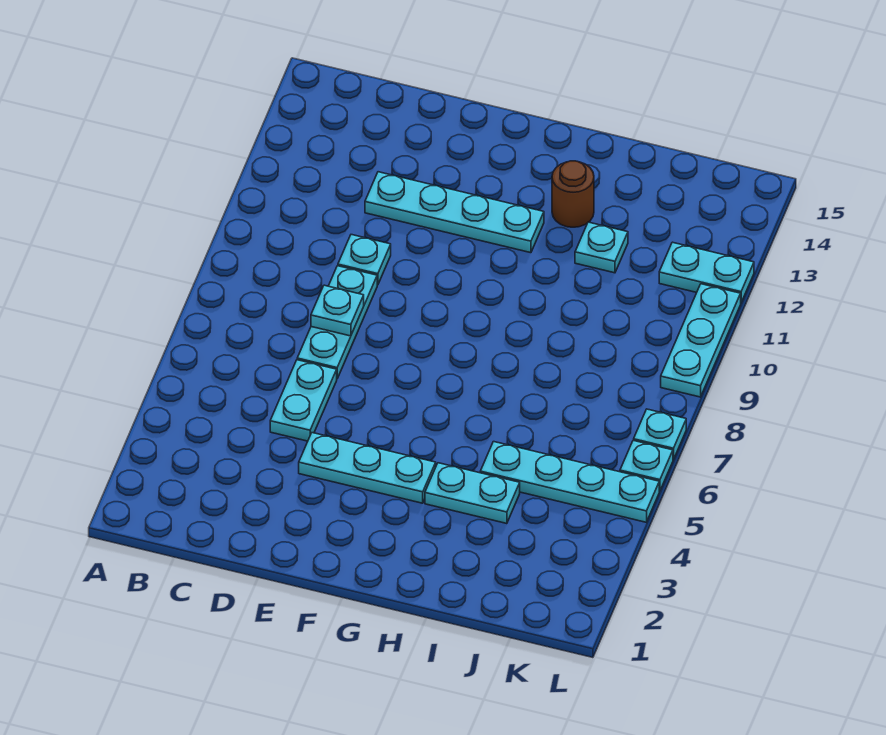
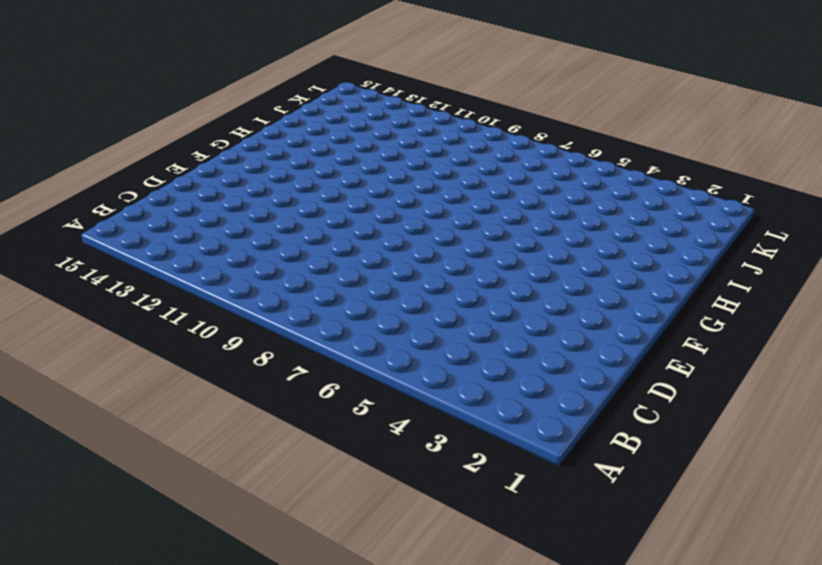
none -> cyan plate D5:D6 level 1
none -> cyan plate D7:D9 level 1
none -> cyan plate D10 level 1

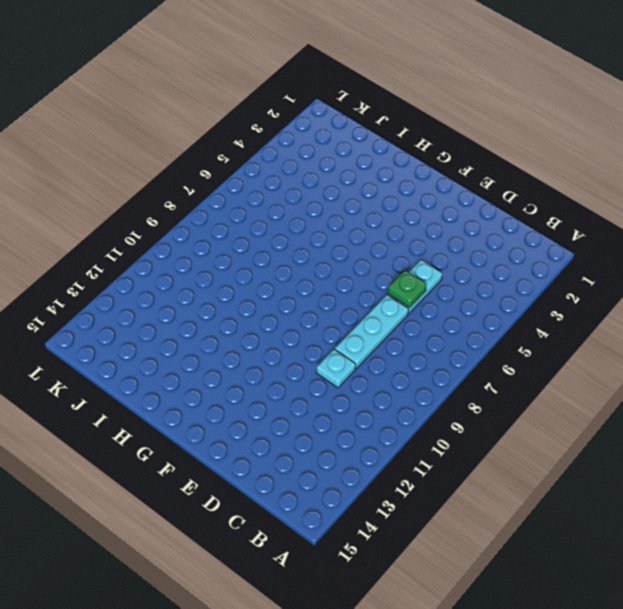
green plate D6 level 2 -> none
none -> cyan plate D12:G12 level 1
none -> cyan plate E4:G4 level 1
none -> cyan plate H4:I4 level 1

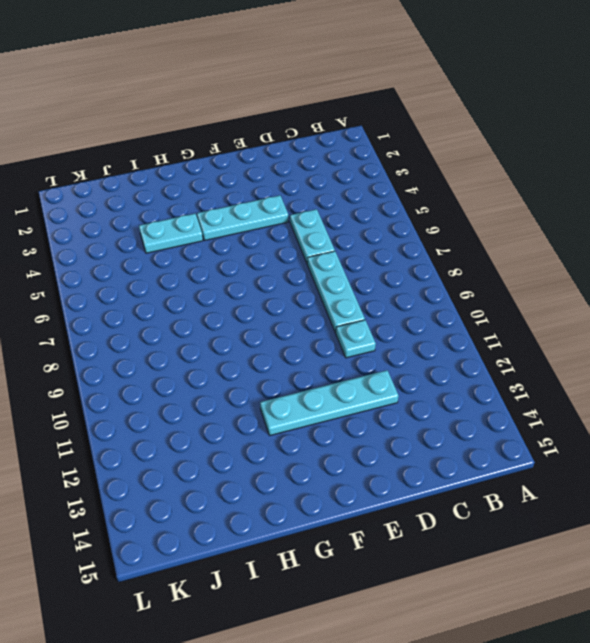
none -> brown round brick H13 level 1
none -> cyan plate I5:L5 level 1
none -> cyan plate I12 level 1

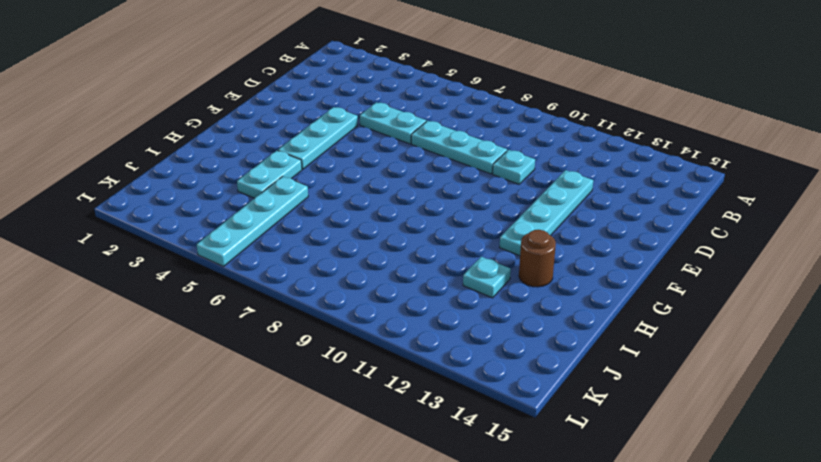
none -> cyan plate K12:L12 level 1
none -> cyan plate L6 level 1
none -> cyan plate L7 level 1

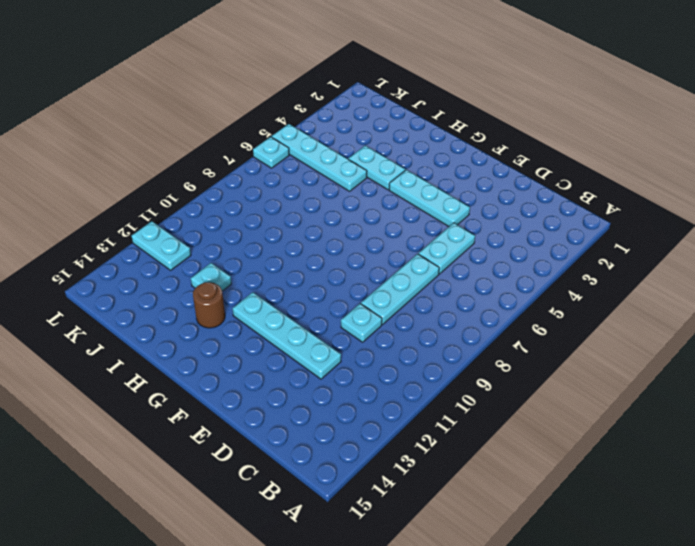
none -> cyan plate L7 level 1
none -> cyan plate L9:L11 level 1
none -> cyan plate D8 level 2

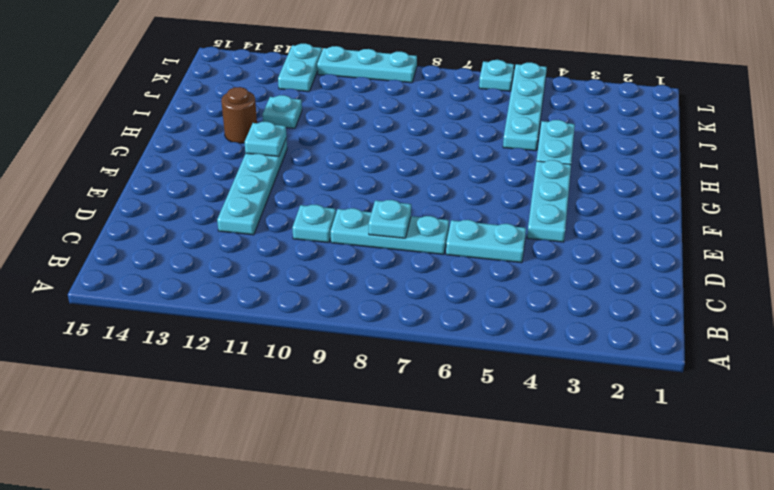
cyan plate G12 level 2 -> cyan plate L7 level 1

